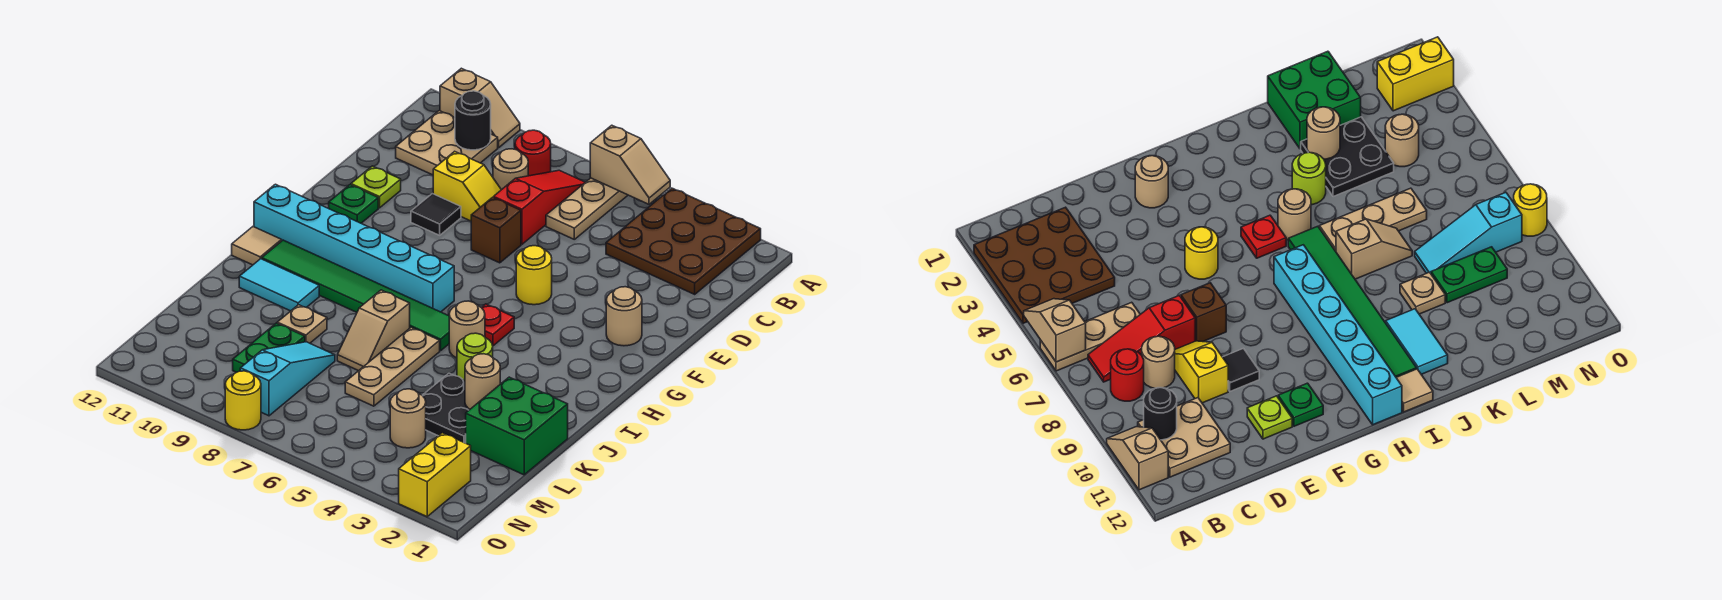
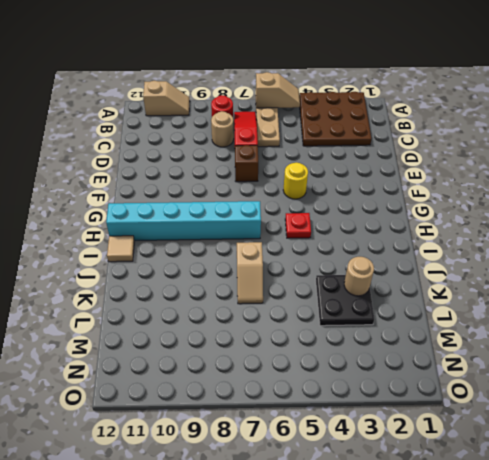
none -> tan plate B10:C11 level 1
none -> yellow slope D8:D9 level 1 top 9
none -> black tile E9 level 1
none -> lime plate E11 level 1

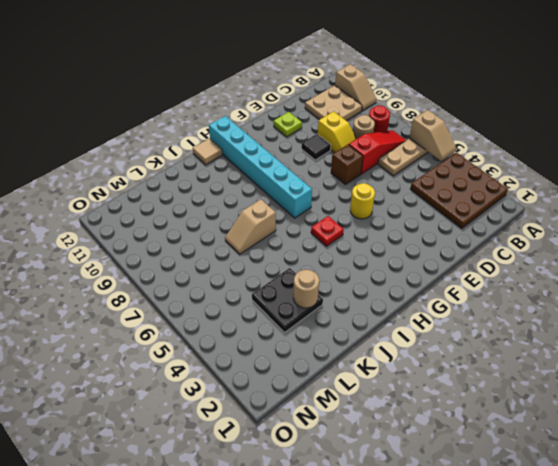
none -> tan round brick F2 level 1
none -> green plate F11 level 1
none -> tan round brick I5 level 1
none -> green tile I6:I11 level 1

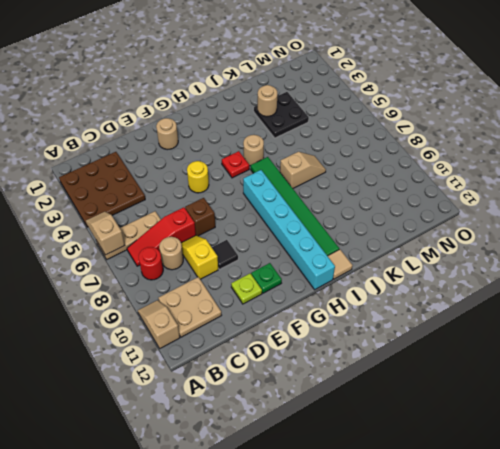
none -> lime round brick J4 level 1
none -> tan plate J6:L6 level 1
none -> cyan tile J10:J11 level 1
none -> green brick K1:L2 level 1

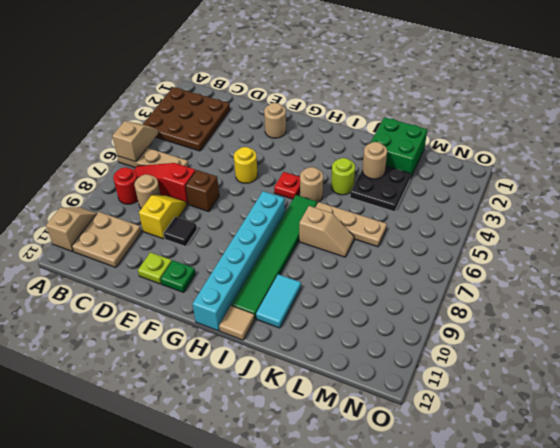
none -> tan plate K9 level 1
none -> cyan slope L8:N8 level 1 top N
none -> green plate L9:M9 level 1
none -> tan round brick M4 level 1

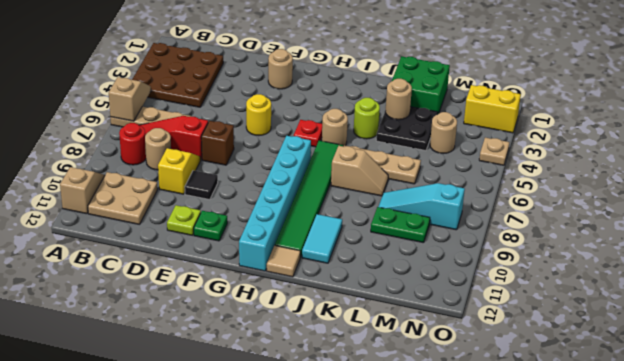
tan plate O4 level 1 -> tan plate K9 level 1
none -> yellow round brick O8 level 1
none -> black round brick B10 level 2

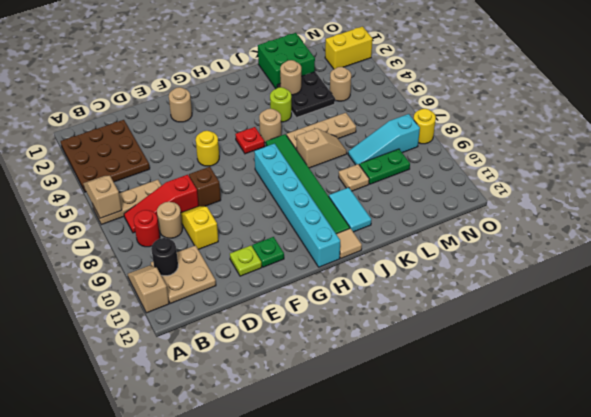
none -> black tile E9 level 1

